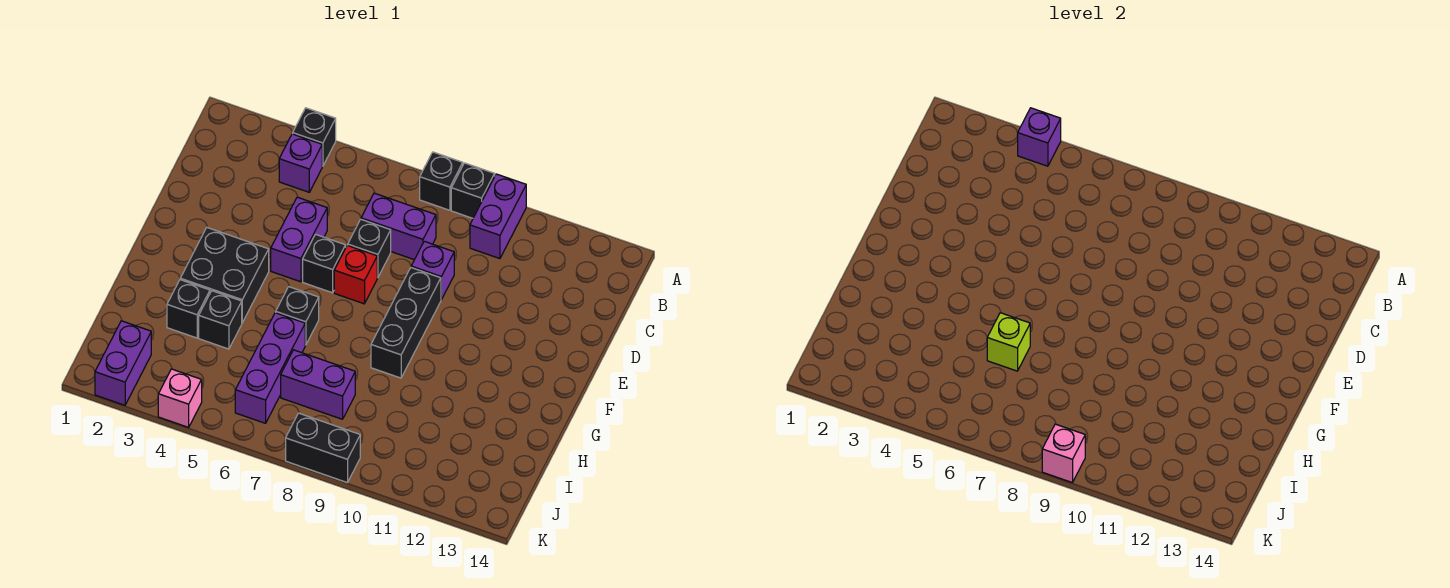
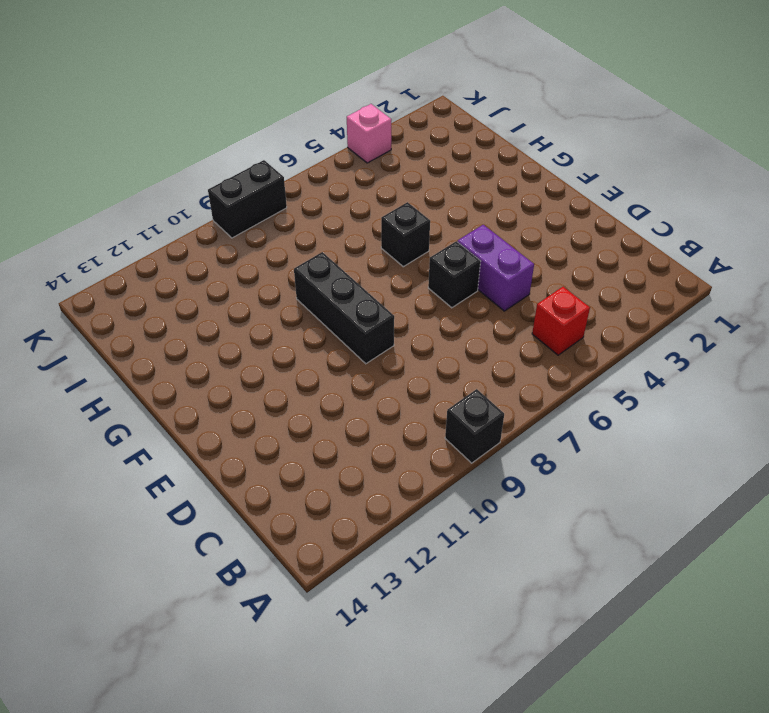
red brick B5 level 1 -> red brick E7 level 1
none -> black brick A4 level 1
none -> black brick A8 level 1
none -> purple brick A10:B10 level 1

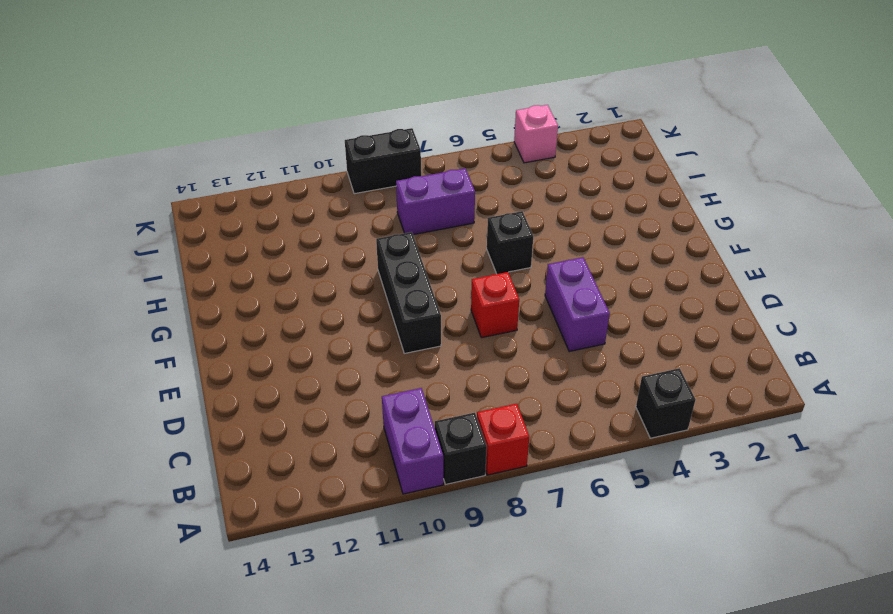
red brick A8 level 1 -> black brick A8 level 1
none -> purple brick B4 level 1
none -> purple brick C7:C8 level 1
none -> black brick D7 level 1

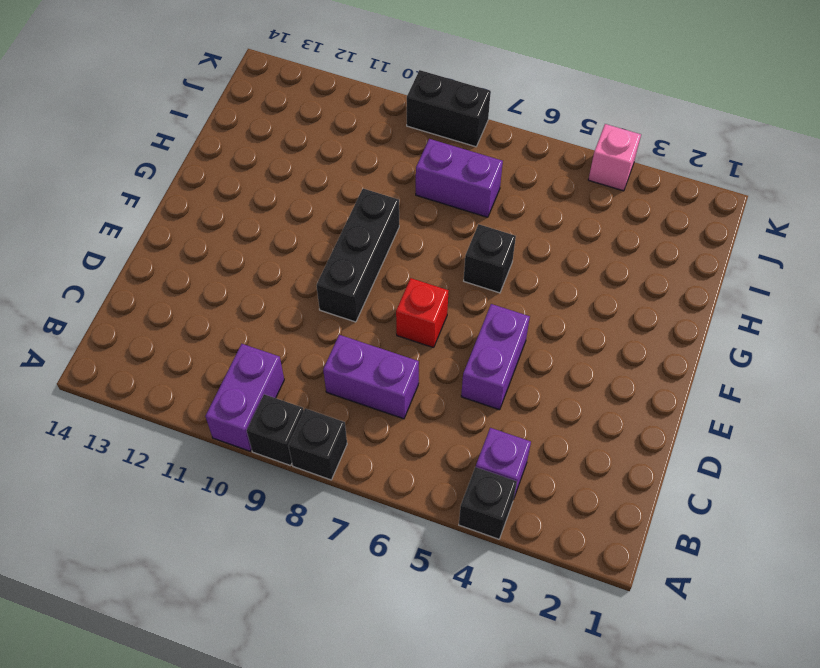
none -> black brick D7 level 1
none -> purple brick D9 level 1
none -> black brick E6 level 1

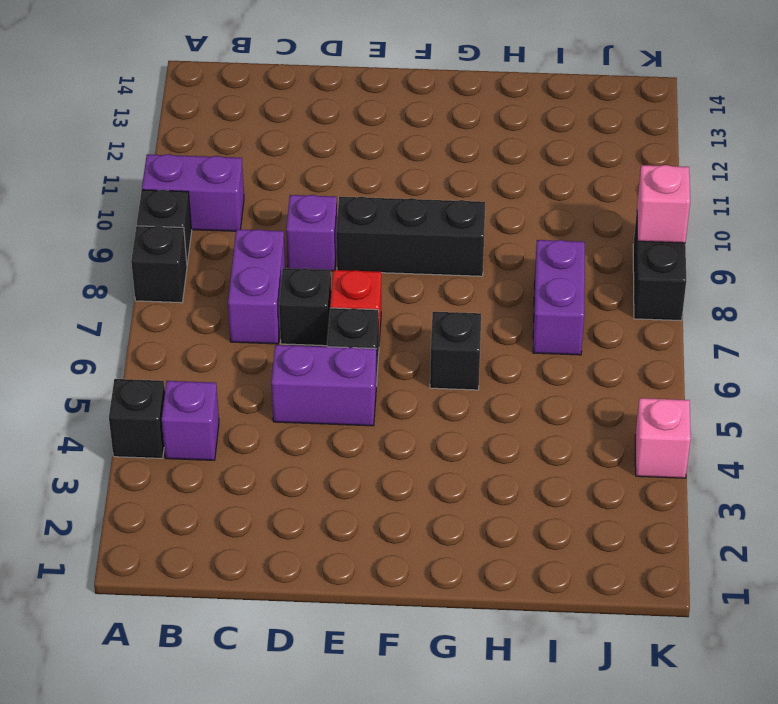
none -> black brick F3:G4 level 1
none -> black brick H3 level 1
none -> black brick H4 level 1

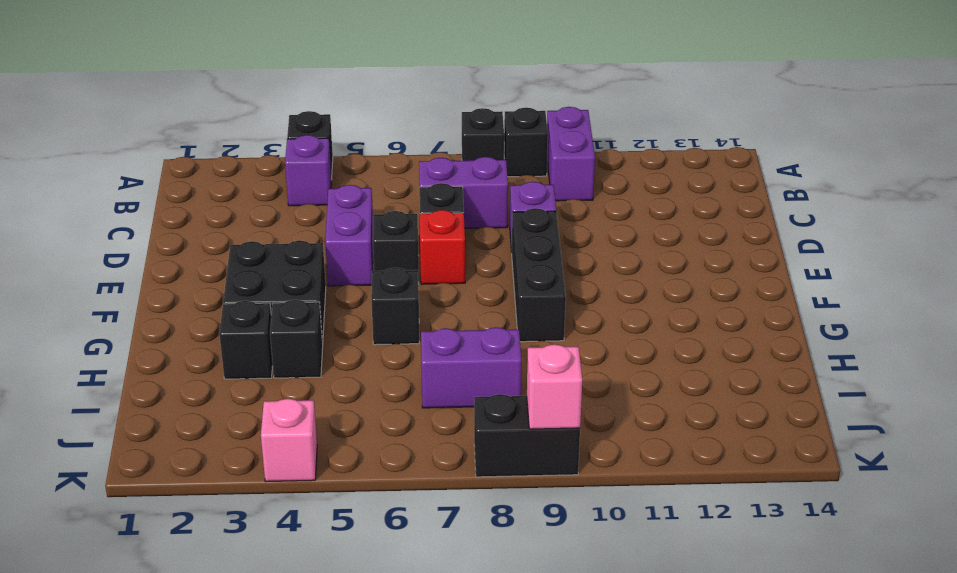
none -> purple brick H6:J6 level 1
none -> purple brick J2:K2 level 1
none -> purple brick A4 level 2

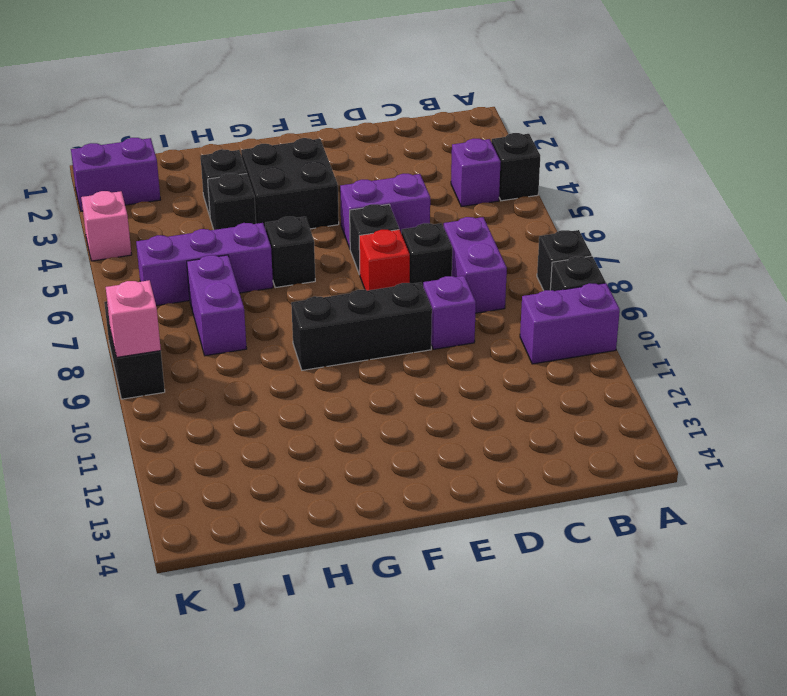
none -> purple brick A4 level 2
none -> lime brick H6 level 2

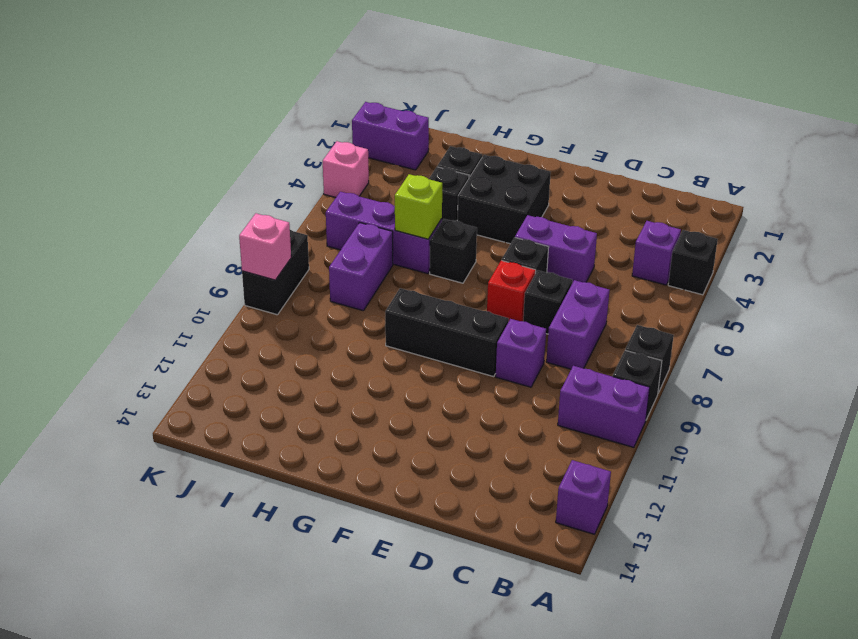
purple brick A13 level 1 -> purple brick A4 level 2

